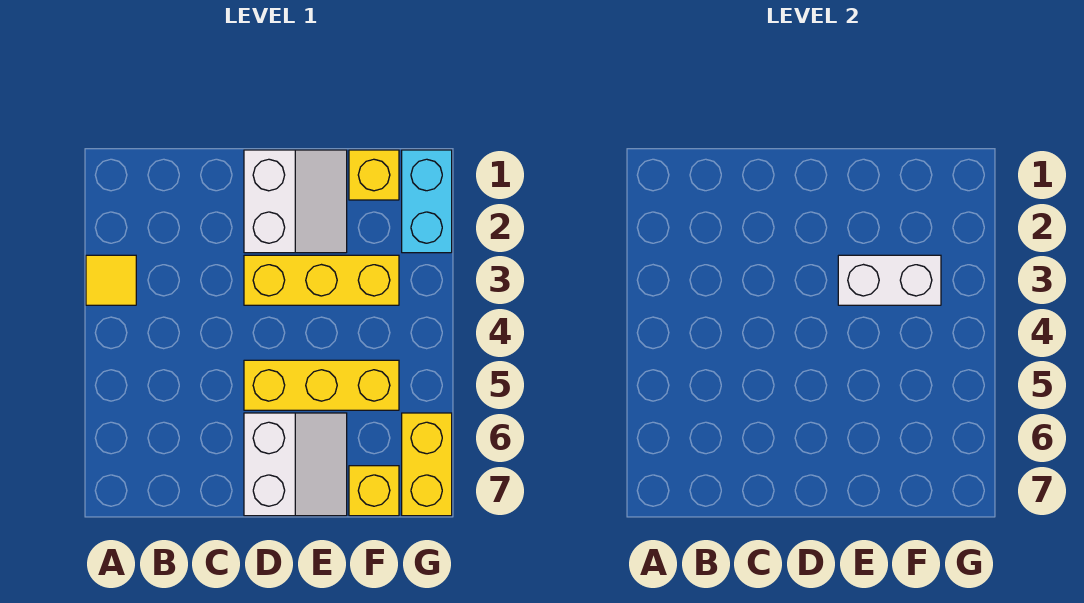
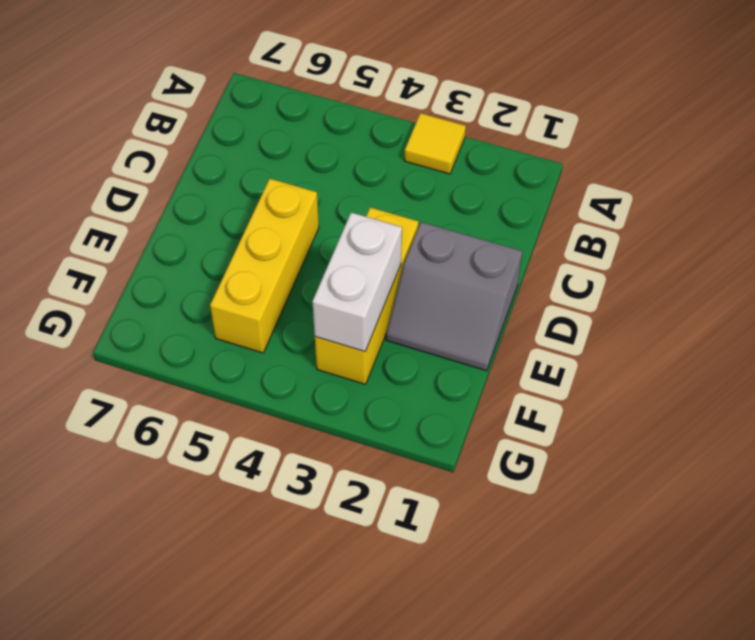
grey slope D1:E2 level 1 top D -> white slope D1:E2 level 1 top D
none -> white slope D6:E7 level 1 top D
none -> yellow brick F1 level 1

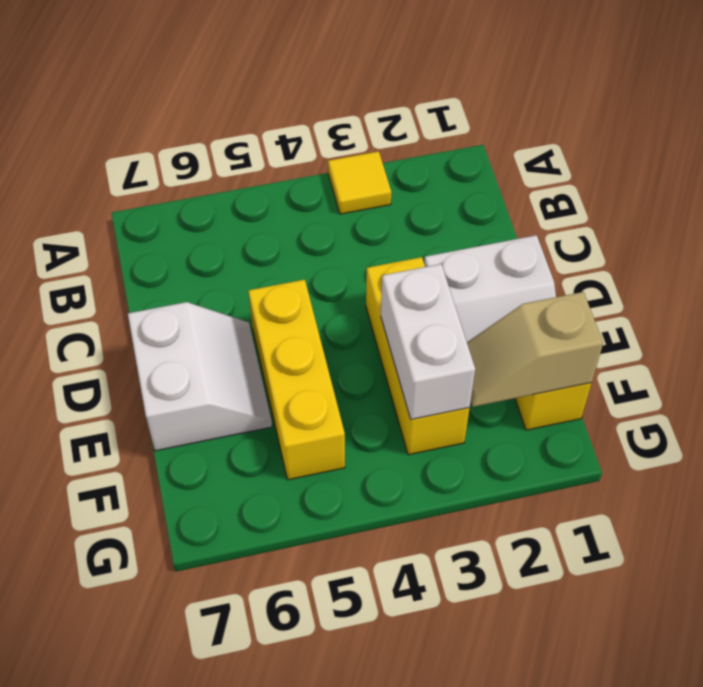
white slope D6:E7 level 1 top 7 -> white slope D6:E7 level 1 top D
tan slope F1:F2 level 2 top 1 -> none
none -> yellow brick F7 level 1
none -> cyan brick G1:G2 level 1

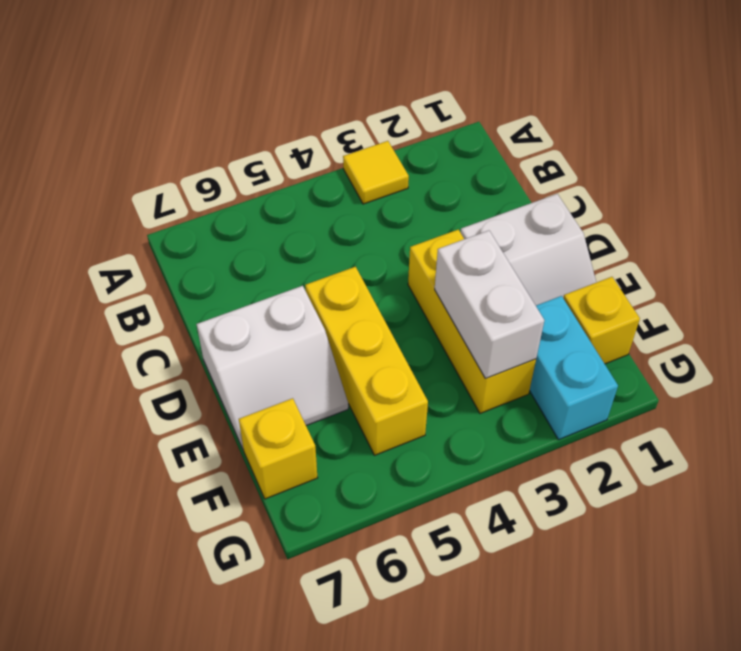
cyan brick F2:G2 level 1 -> cyan brick G1:G2 level 1
none -> yellow brick G6:G7 level 1

